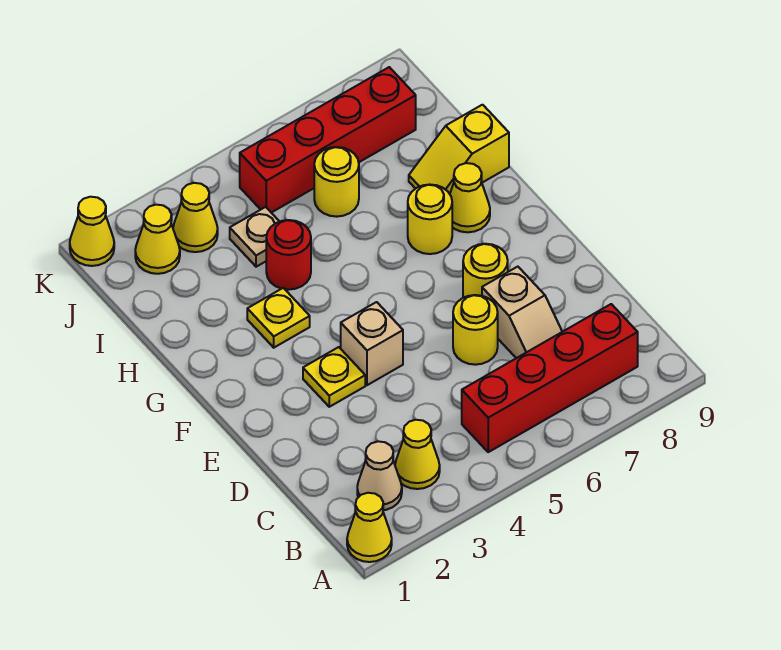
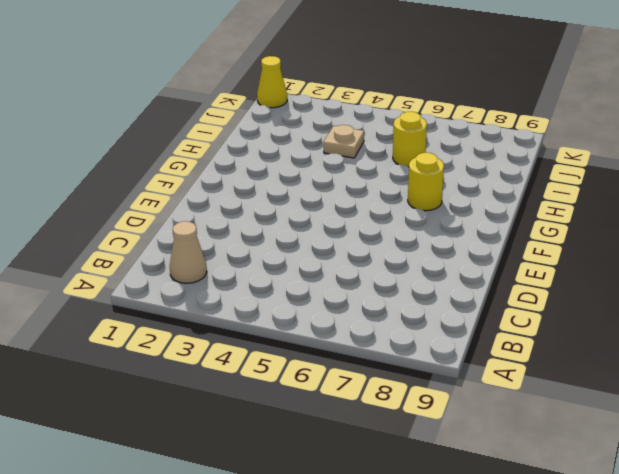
none -> yellow cone A1 level 1
none -> yellow cone B3 level 1
none -> red brick B5:B8 level 1

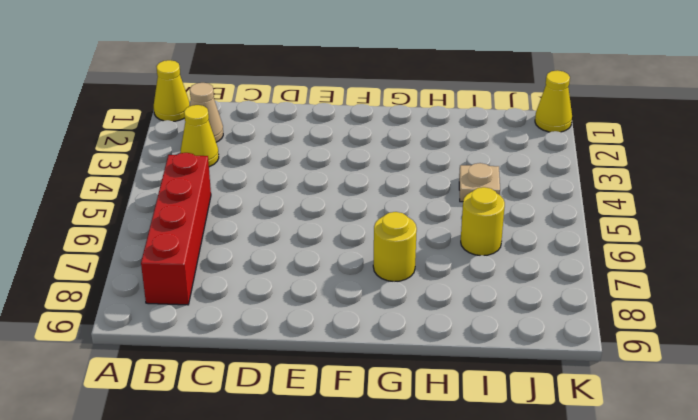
none -> tan slope C7:D7 level 1 top D
none -> yellow round brick D6 level 1
none -> yellow plate E3 level 1

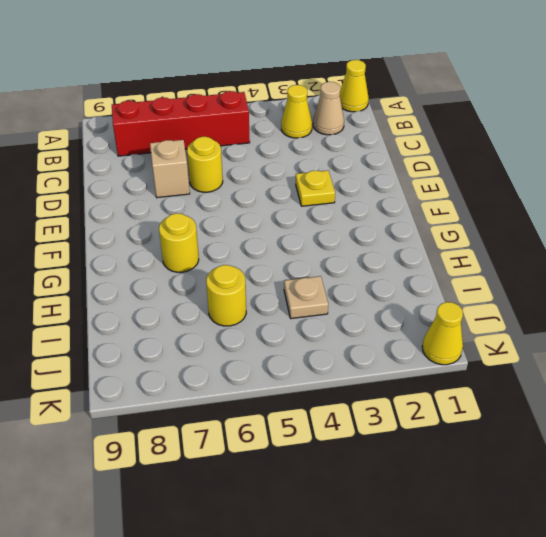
none -> tan brick E4 level 1
none -> yellow round brick E7 level 1
none -> yellow plate G3 level 1

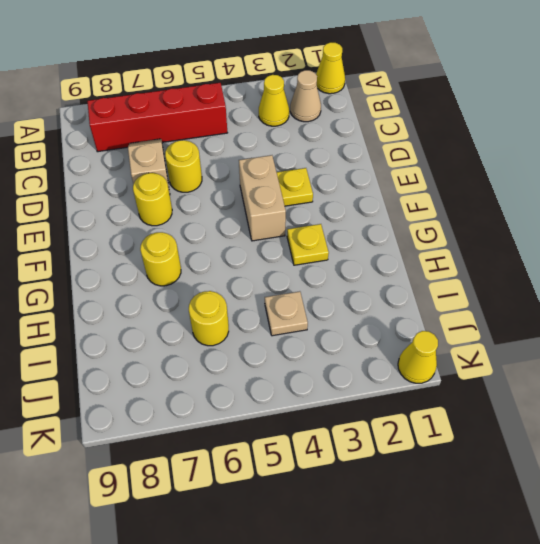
tan brick E4:F4 level 1 -> tan brick E4 level 1
none -> yellow cone G8 level 1
none -> red round brick H4 level 1
none -> yellow slope H8:H9 level 1 top 9

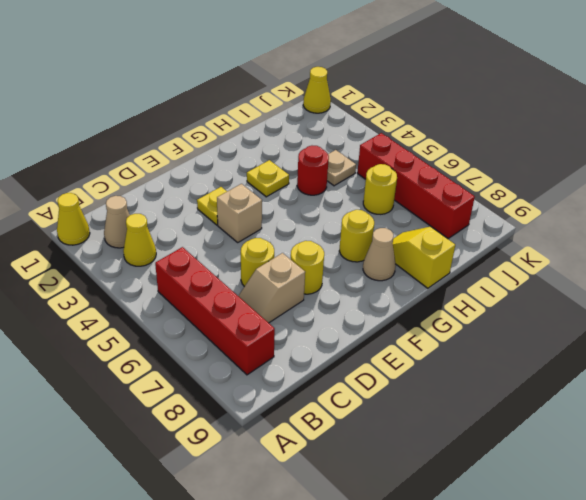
tan cone G8 level 1 -> yellow cone G8 level 1
none -> yellow cone J2 level 1
none -> yellow cone J3 level 1

